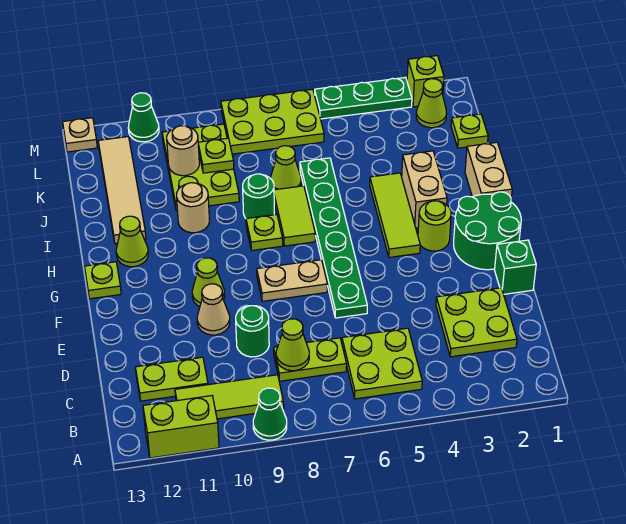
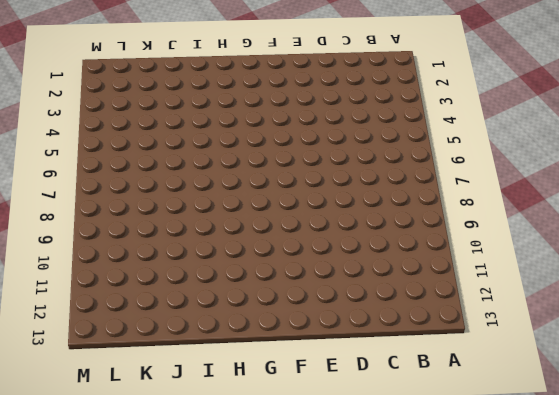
none -> green cone A9 level 1
none -> lime brick A11:A12 level 1
none -> lime plate B5:C6 level 1
none -> lime tile B9:B11 level 1

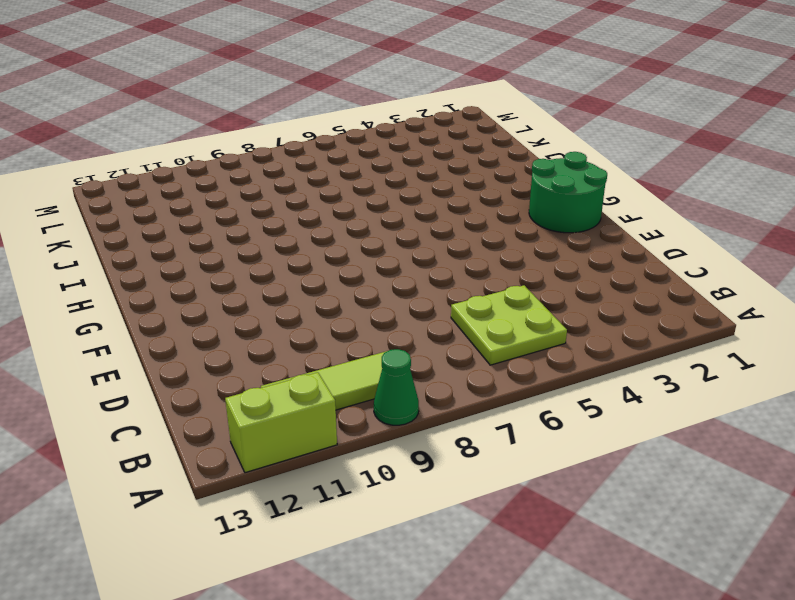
none -> lime plate C2:D3 level 1
none -> lime plate C7:C8 level 1
none -> lime plate C11:C12 level 1
none -> green round brick D9 level 1

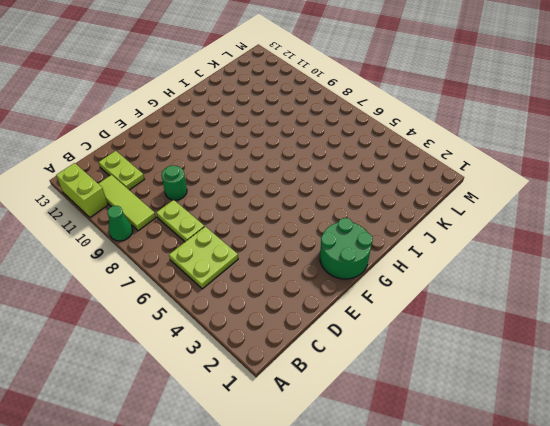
none -> lime plate C2:D3 level 1
none -> green brick E1 level 1
none -> green plate E6:J6 level 1
none -> tan cone E10 level 1

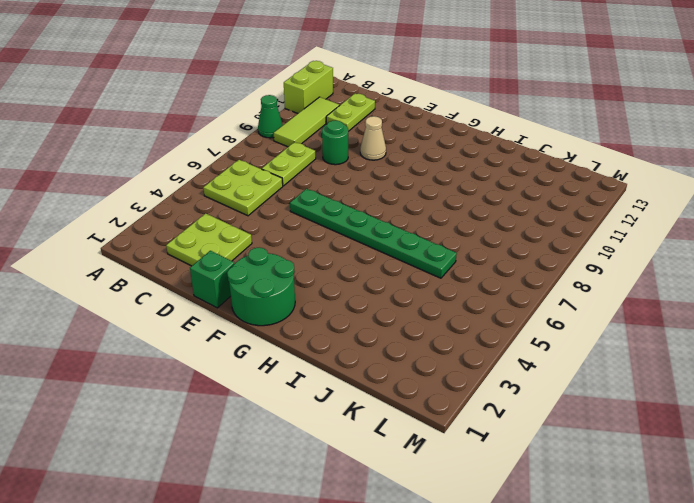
none -> tan plate F7:F8 level 1
none -> lime cone F10 level 1
none -> lime round brick G3 level 1
none -> lime tile G4:I4 level 1

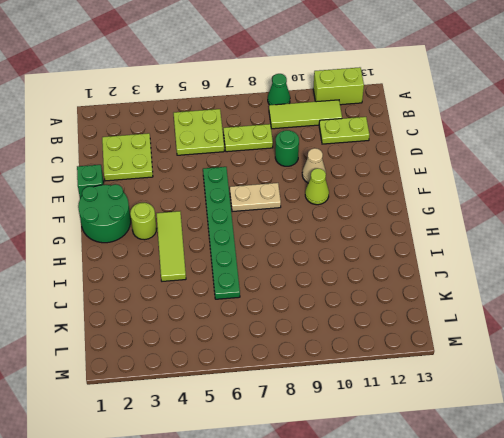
none -> lime plate G13 level 1
none -> tan brick H1:I1 level 1
none -> tan brick H3:I3 level 1
none -> lime tile H7:I7 level 1

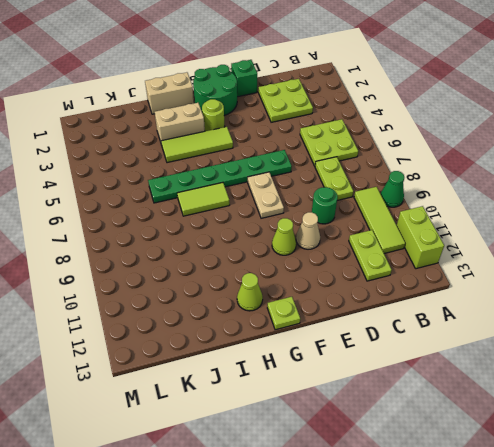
none -> lime plate H8 level 1
none -> green round brick I8 level 1
none -> tan round brick I10 level 1
none -> tan tile I12:L12 level 1

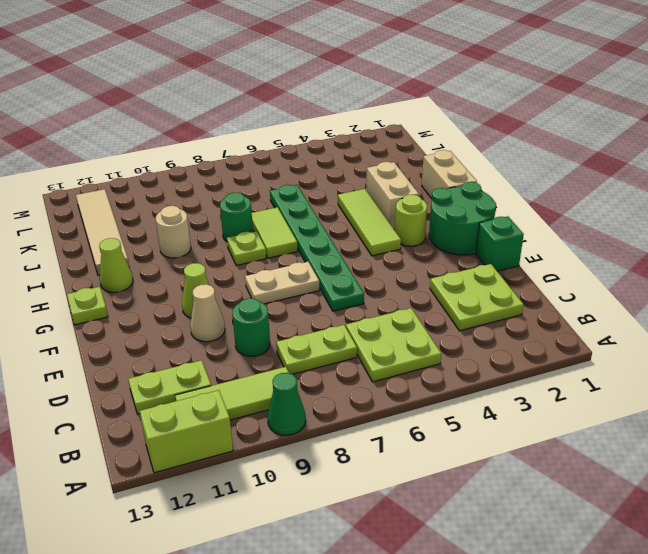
none -> lime cone J7 level 1
none -> lime plate J9:L10 level 1
none -> lime plate K1 level 1
none -> lime cone L2 level 1

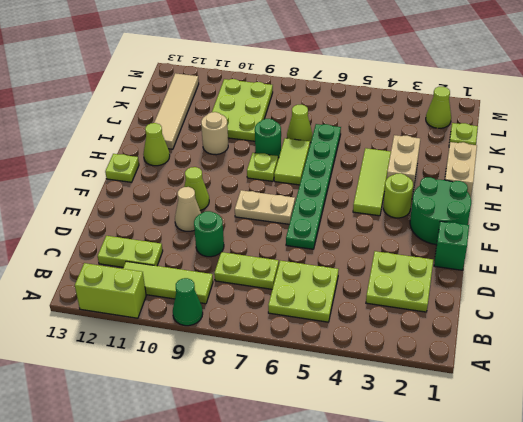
none -> lime plate L6:M8 level 1
none -> lime brick M2 level 1
none -> green plate M3:M5 level 1
none -> green cone M11 level 1

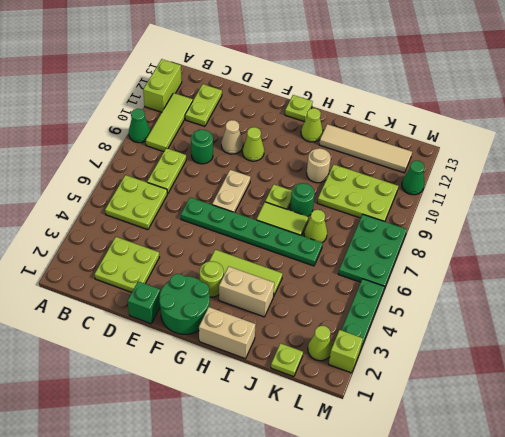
green plate L6:M8 level 1 -> lime plate L6:M8 level 1
none -> tan plate M13 level 1
none -> lime cone C8 level 2
none -> lime plate K9 level 2
none -> tan round brick K10 level 2

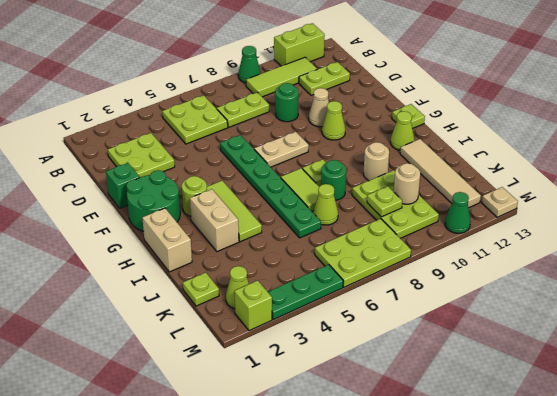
none -> lime cone C8 level 2

